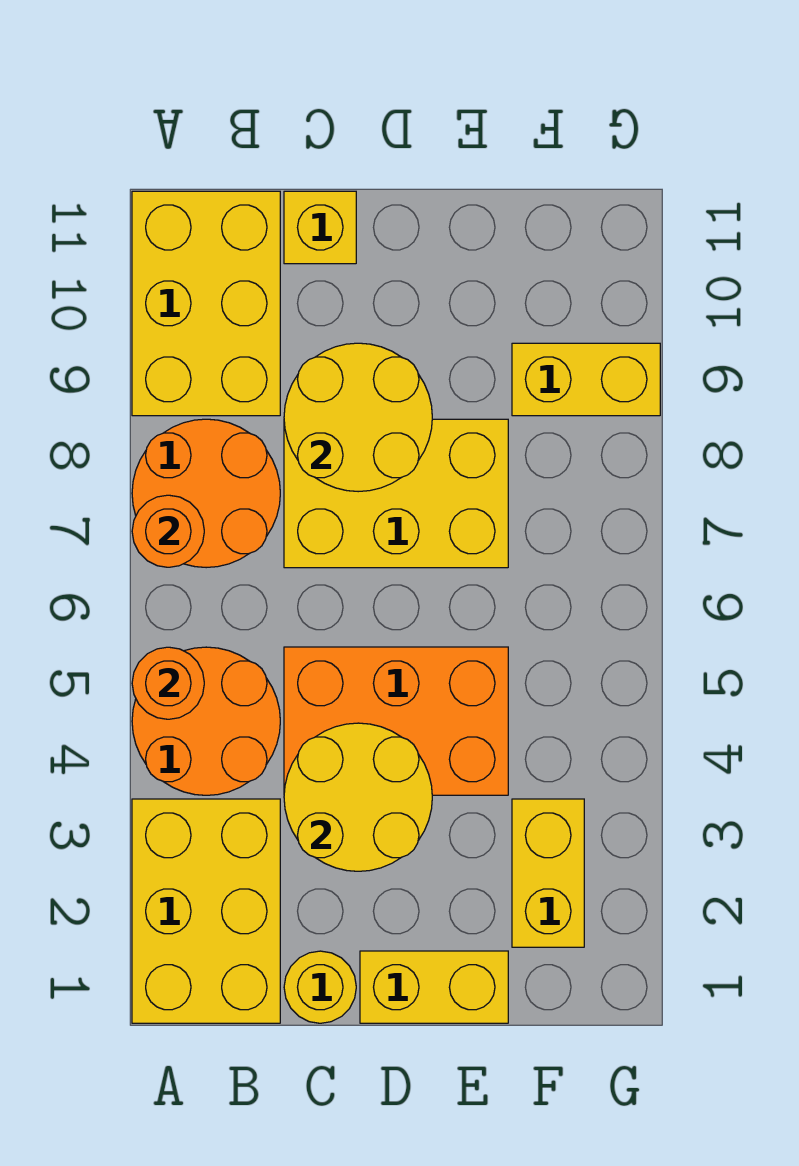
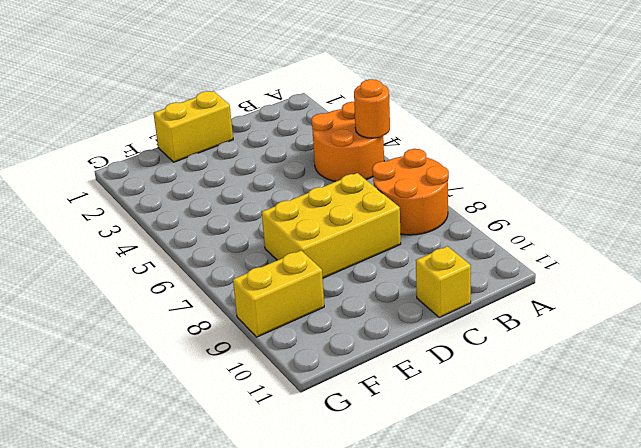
none -> yellow brick A1:B3 level 1
none -> yellow brick A9:B11 level 1
none -> yellow round brick C1 level 1

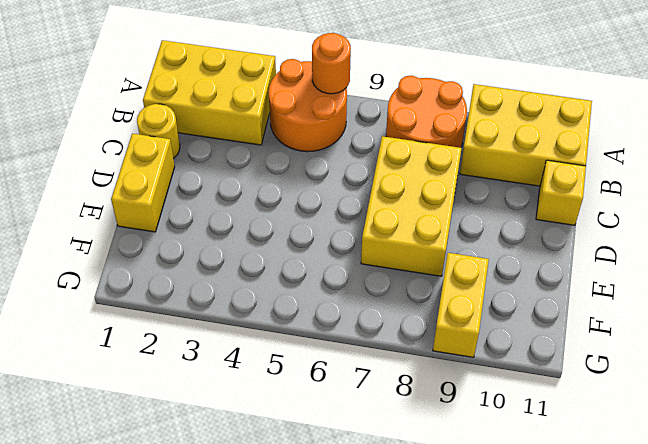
none -> orange brick C4:E5 level 1
none -> yellow brick F2:F3 level 1
none -> orange round brick A7 level 2

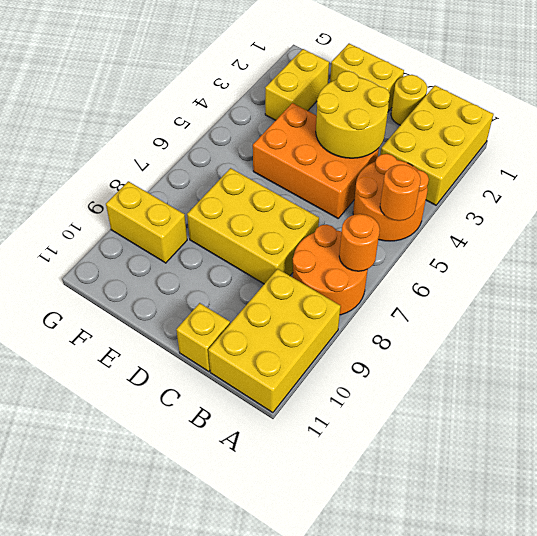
none -> yellow round brick C8:D9 level 2

